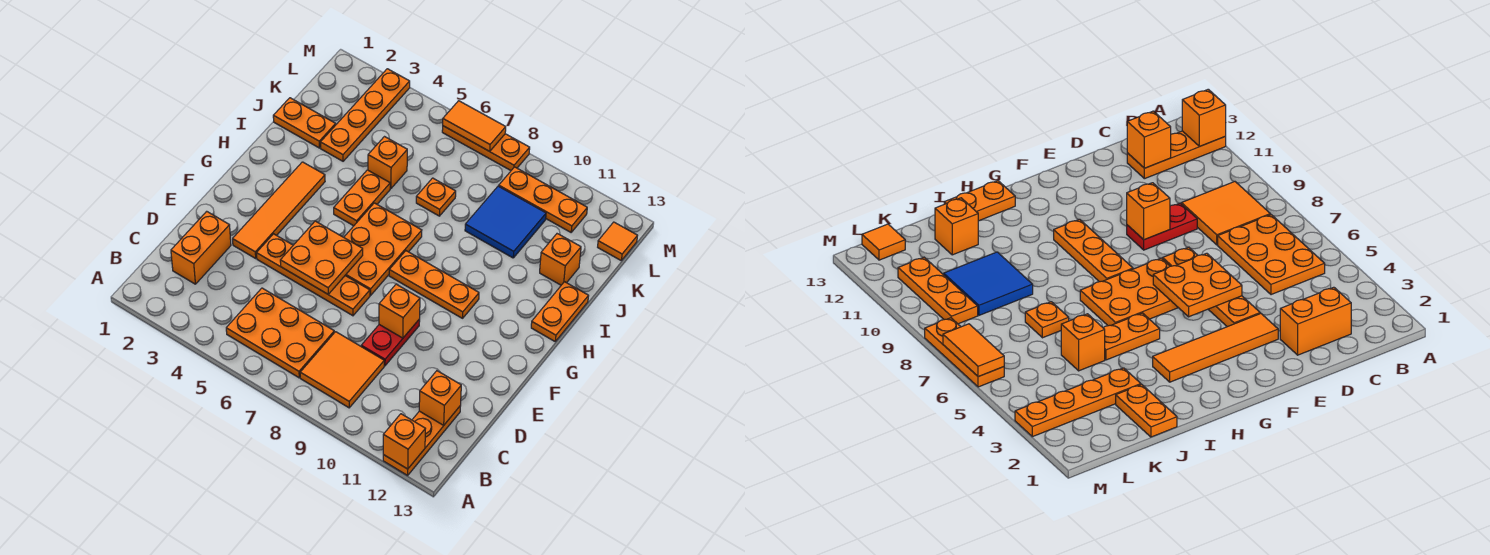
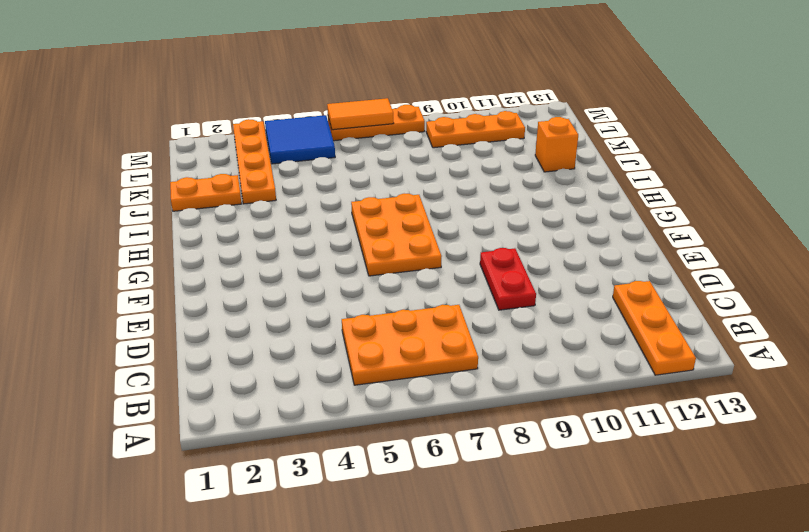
blue tile L4:M5 level 1 -> blue tile J9:K10 level 1
none -> orange tile B8:C9 level 1
none -> orange brick C2:D2 level 1
none -> orange tile E3:H3 level 1

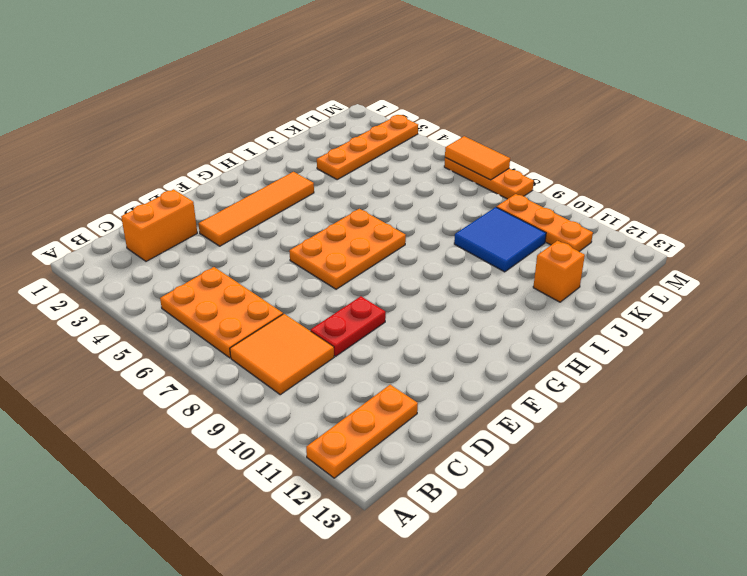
none -> orange plate E4:E7 level 1
none -> orange plate G8:G10 level 1
none -> orange plate H5:I5 level 1

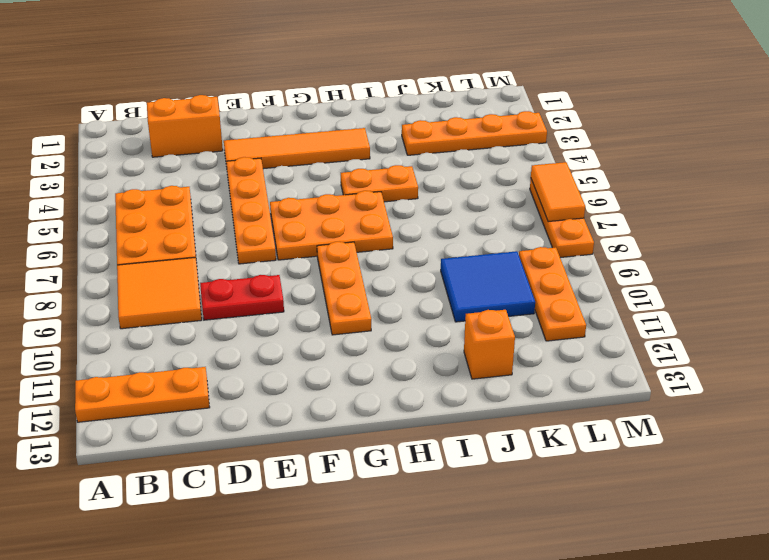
none -> orange plate H13:I13 level 1
none -> orange plate J1:J2 level 1
none -> orange brick J5 level 1

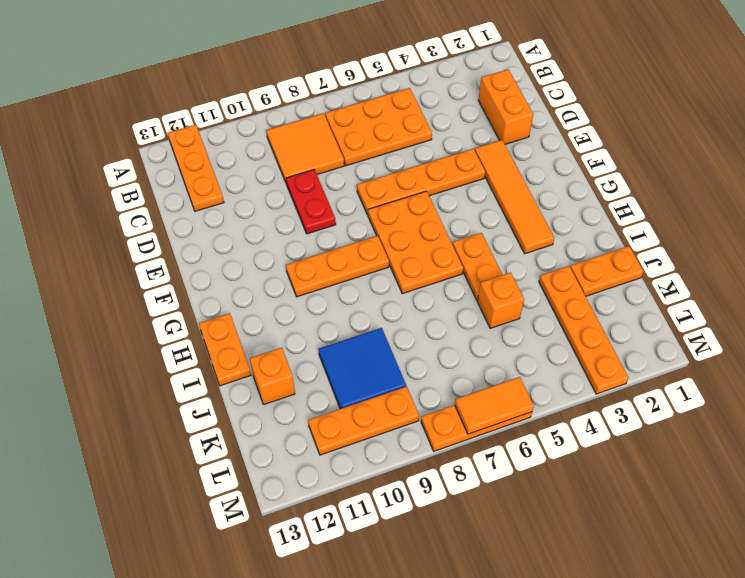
none -> orange plate J7 level 1
none -> orange tile L13 level 1
none -> orange brick A12 level 2

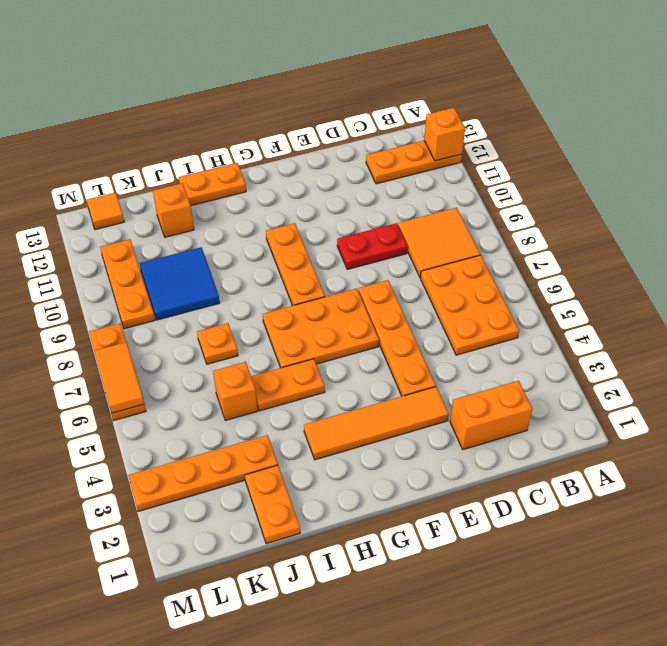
none -> orange brick C12 level 2
none -> orange plate E5:F6 level 2
none -> orange brick E9 level 2

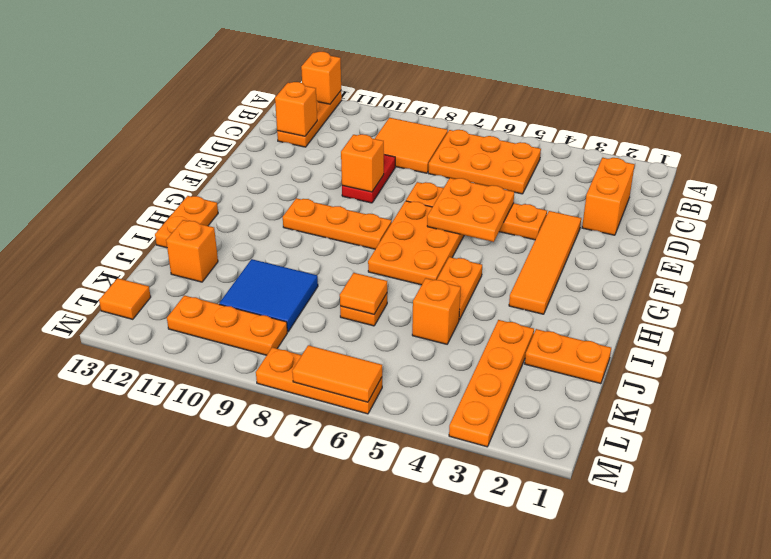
orange tile J7 level 2 -> none

